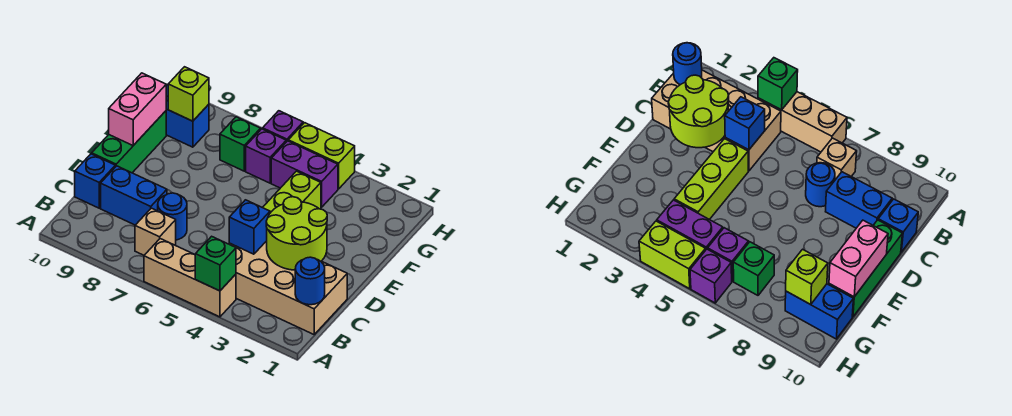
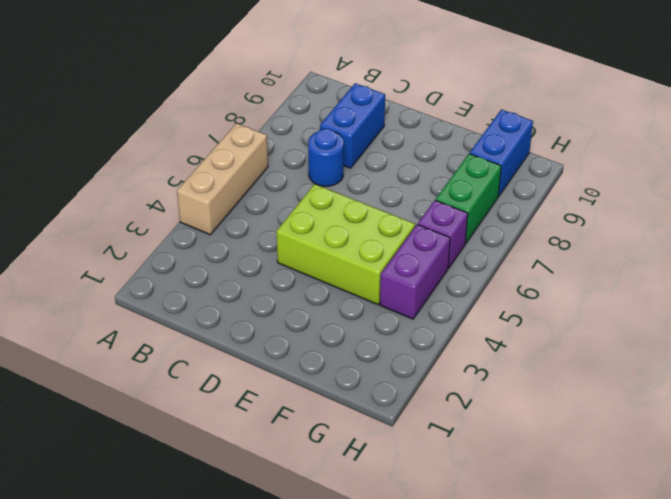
lime brick D4:F5 level 1 -> lime brick D4:F4 level 1
green brick G7:G8 level 1 -> green brick G7 level 1
none -> tan brick B1:C4 level 1
none -> tan brick B7 level 1
none -> blue brick C10 level 1

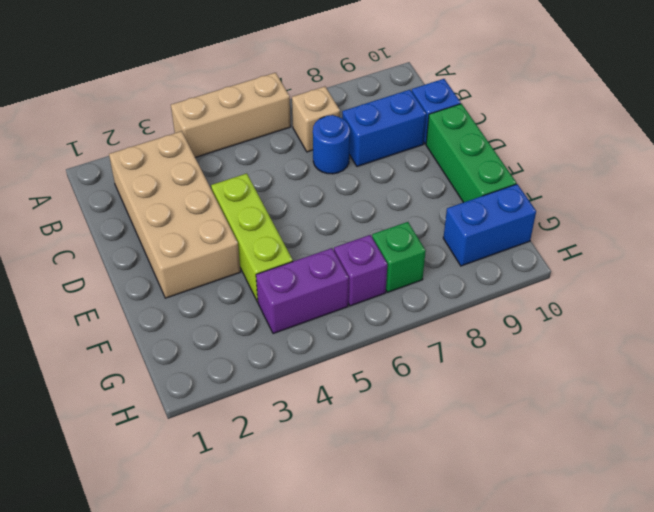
tan brick B2:E3 level 1 -> tan brick B1:C4 level 1
none -> lime brick H4:H5 level 1
none -> purple brick H6 level 1
none -> green brick A4 level 2

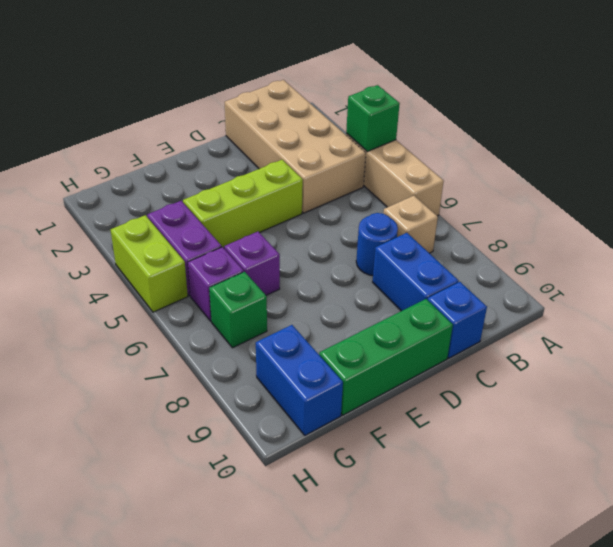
purple brick F6 level 1 -> purple brick H6 level 1
none -> blue round brick B1 level 2
none -> lime round brick C2:D3 level 2
none -> blue brick C4 level 2

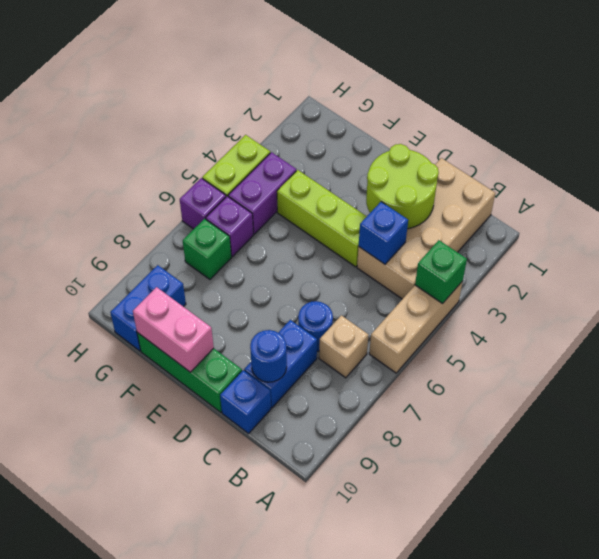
blue round brick C9 level 2 -> blue round brick B1 level 2
none -> lime brick G9 level 2

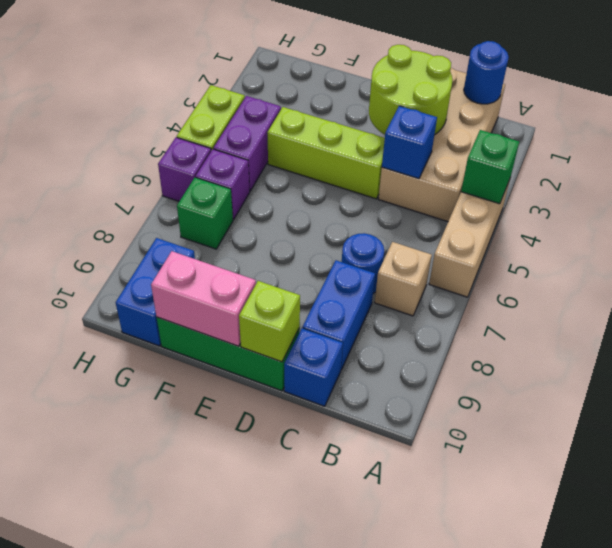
lime brick D10 level 2 -> lime brick G9 level 2

